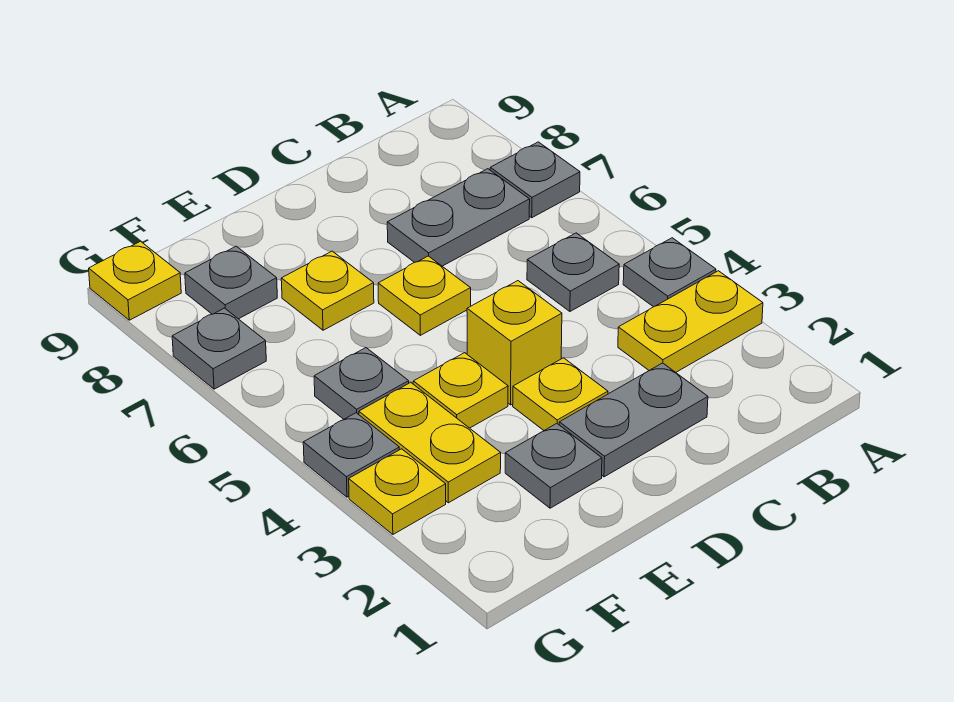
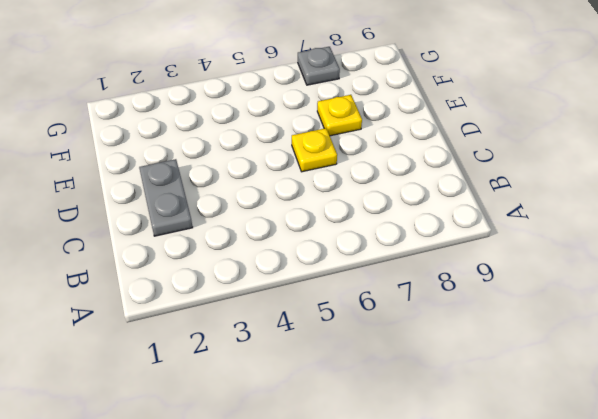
none -> yellow plate A3:B3 level 1
none -> grey plate A4 level 1
none -> grey plate A7 level 1

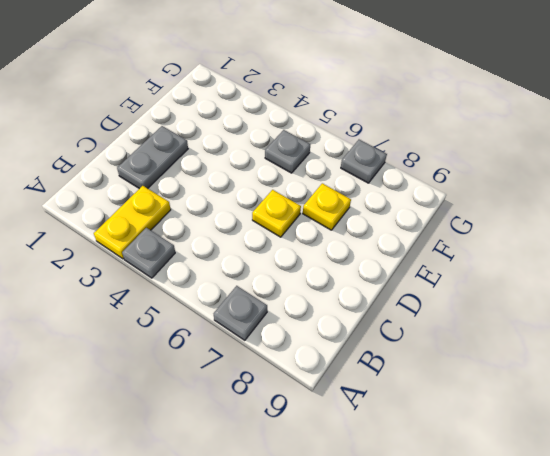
none -> grey plate B5 level 1
none -> grey plate B7:C7 level 1
none -> yellow plate D3 level 1

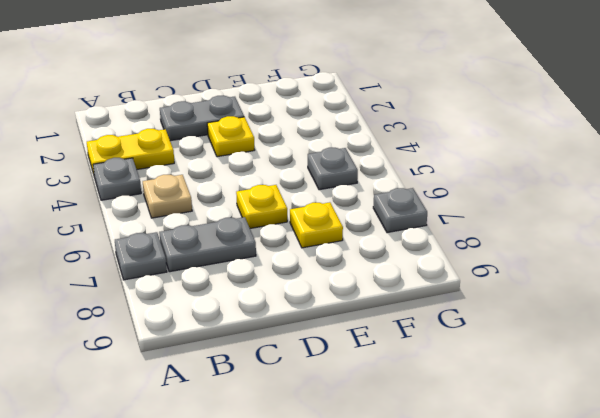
tan plate B5 level 1 -> grey plate B5 level 1
none -> yellow brick D4 level 1
none -> grey plate E2 level 1
none -> yellow plate E4 level 1

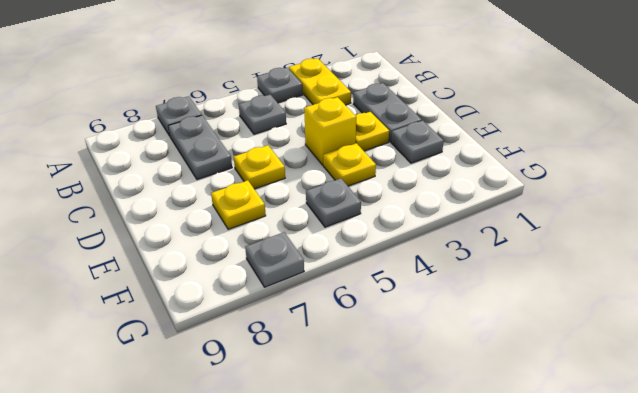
none -> yellow plate F3:F4 level 1
none -> grey plate F8 level 1
none -> yellow plate G3 level 1

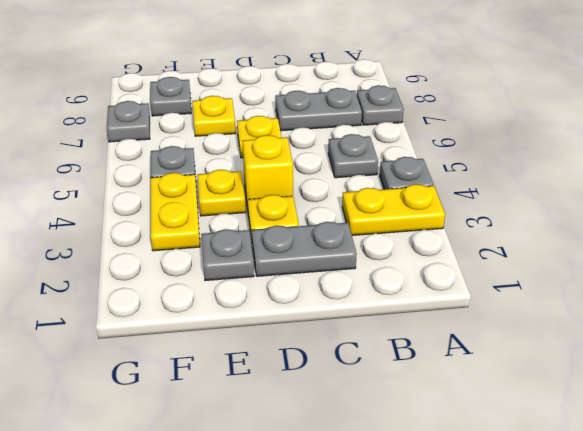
none -> yellow plate G3 level 1
none -> grey plate G4 level 1
none -> yellow plate G9 level 1

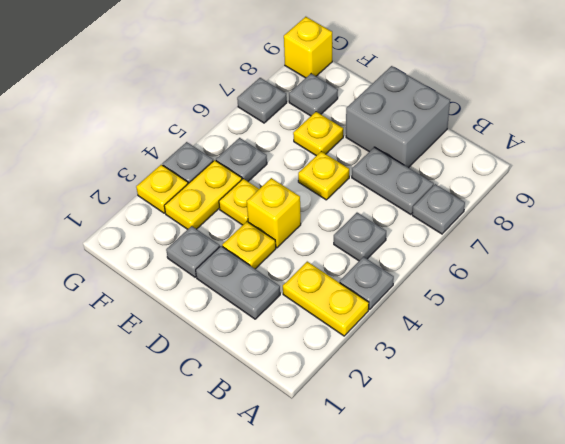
grey brick C8:D9 level 1 -> none
yellow brick G9 level 1 -> yellow plate G9 level 1

